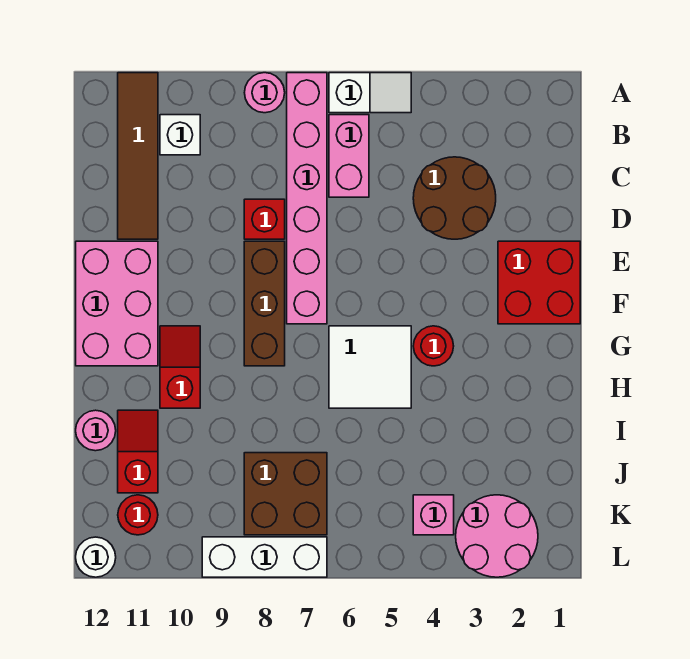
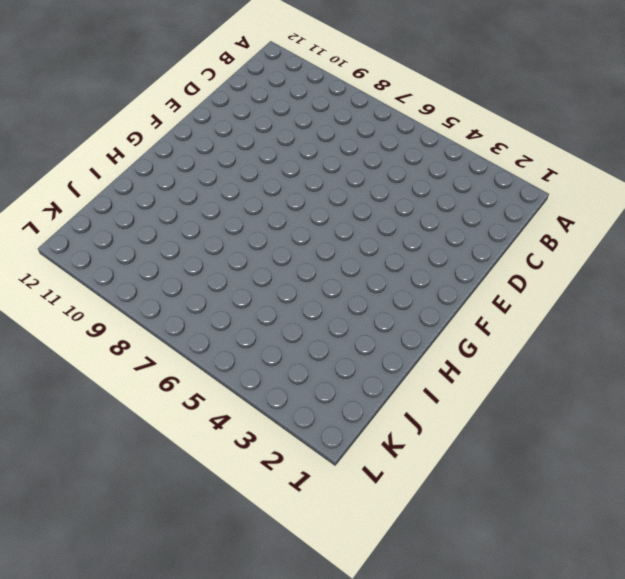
none -> white slope A5:A6 level 1 top 6
none -> pink brick A7:F7 level 1
none -> pink round brick A8 level 1

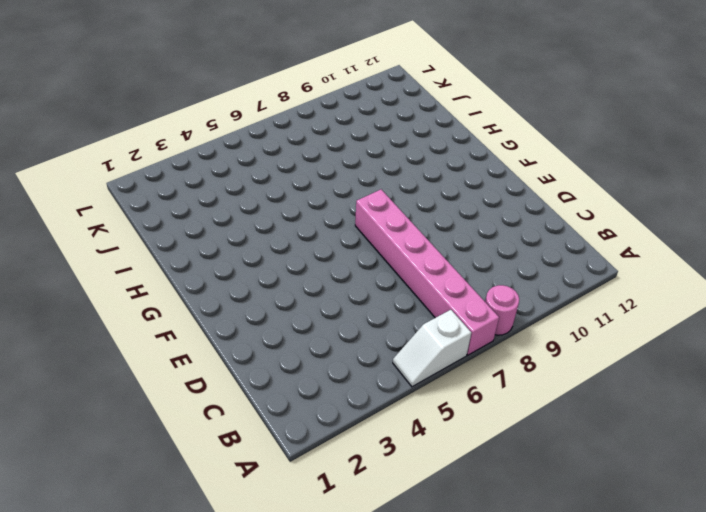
none -> brown tile A11:D11 level 1
none -> pink brick B6:C6 level 1
none -> white brick B10 level 1

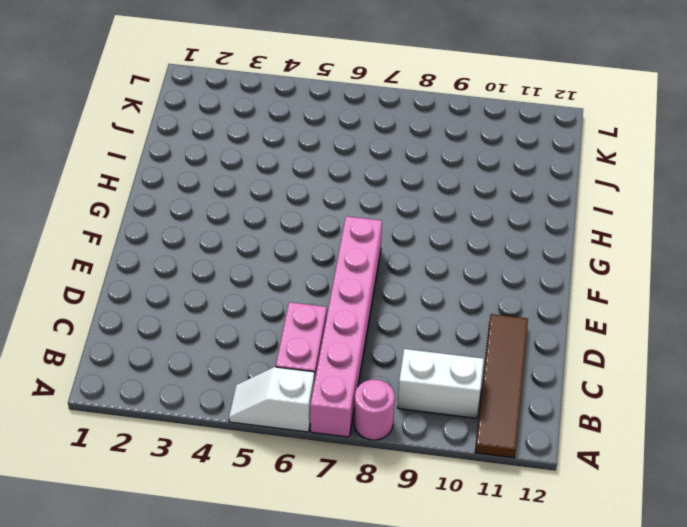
white brick B9:B10 level 1 -> white brick B10 level 1
none -> brown round brick C3:D4 level 1
none -> red brick D8 level 1
none -> red brick E1:F2 level 1

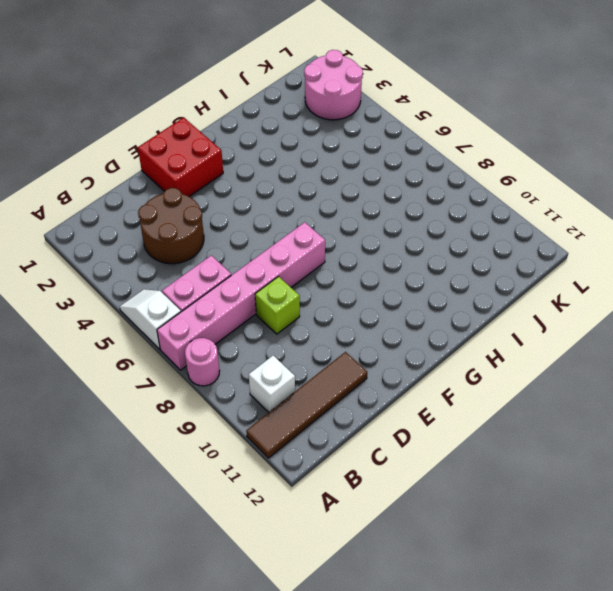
lime brick D8 level 1 -> red brick D8 level 1
none -> brown brick E8:G8 level 1
none -> pink brick E11:G12 level 1
none -> red round brick G4 level 1

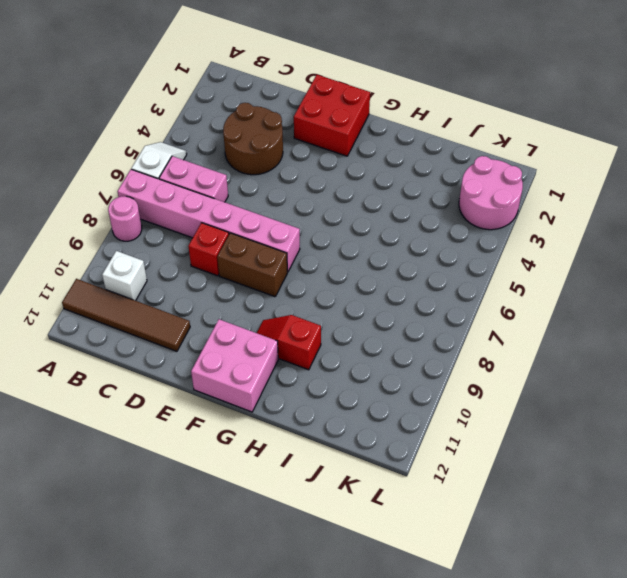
brown brick E8:F8 level 1 -> brown brick E8:G8 level 1
pink brick F11:G12 level 1 -> pink brick E11:G12 level 1
none -> red round brick G4 level 1
none -> white tile G5:H6 level 1
none -> red slope I11:J11 level 1 top J

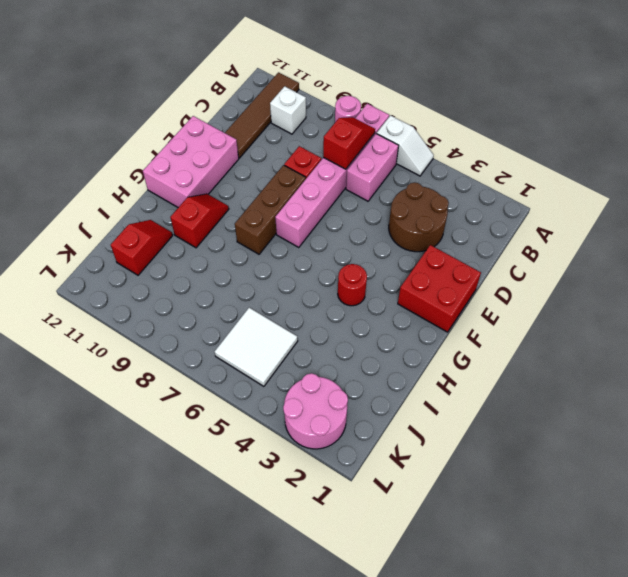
red slope B7:C7 level 2 top C -> none
white tile J5:K6 level 1 -> white tile G5:H6 level 1
none -> pink round brick I12 level 1
none -> brown brick J7:K8 level 1
none -> pink brick K4 level 1

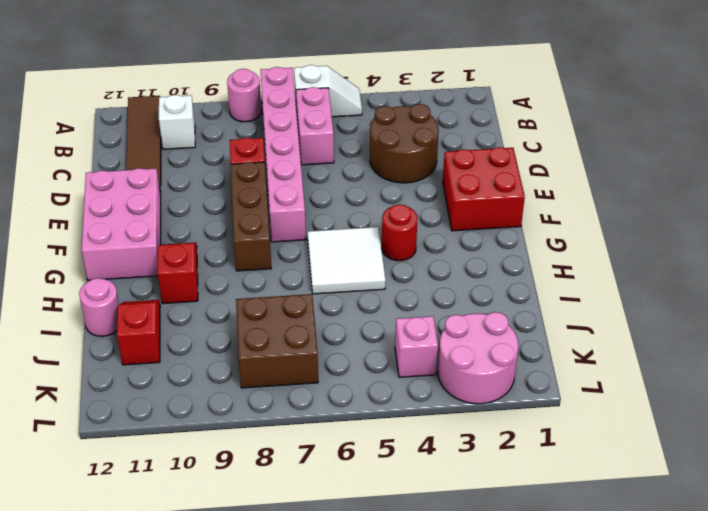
none -> red round brick K11 level 1
none -> white brick L7:L9 level 1
none -> white round brick L12 level 1

